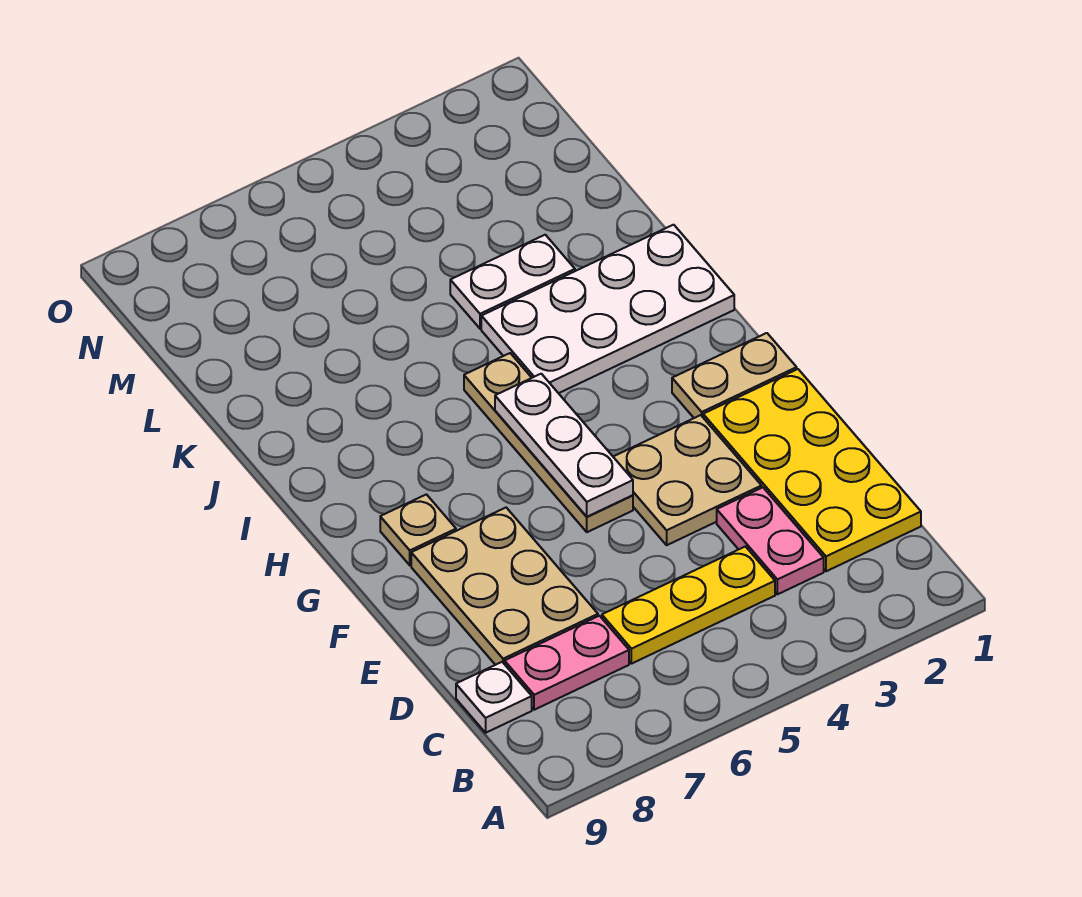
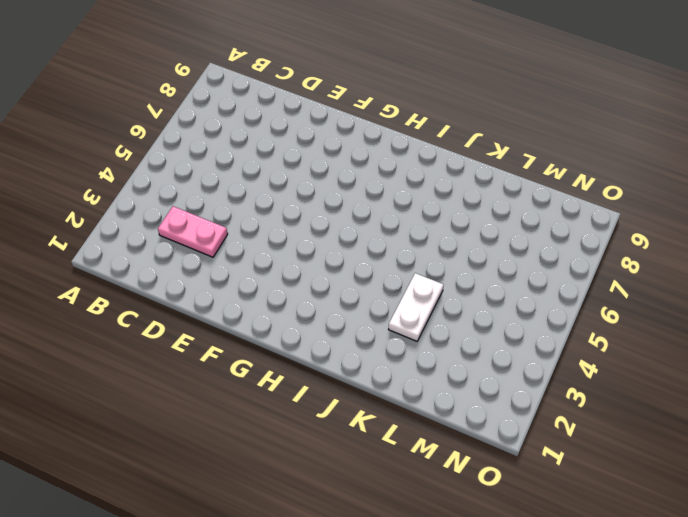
none -> yellow plate C1:F2 level 1
none -> yellow plate C4:C6 level 1
none -> pink plate C7:C8 level 1

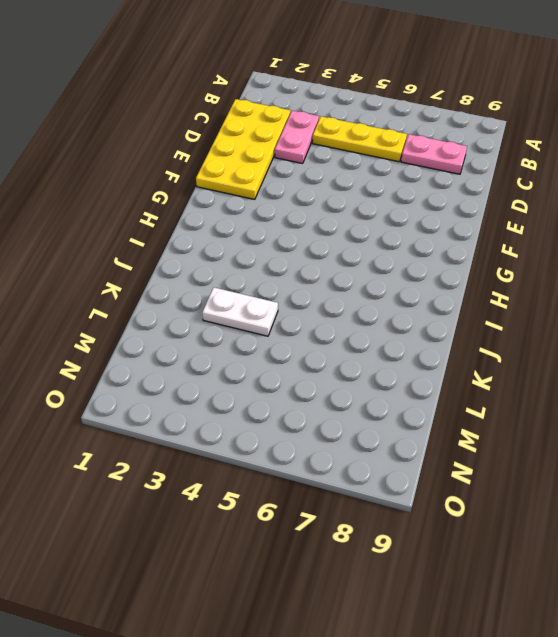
none -> white plate C9 level 1
none -> tan plate D7:F8 level 1
none -> tan plate E3:F4 level 1

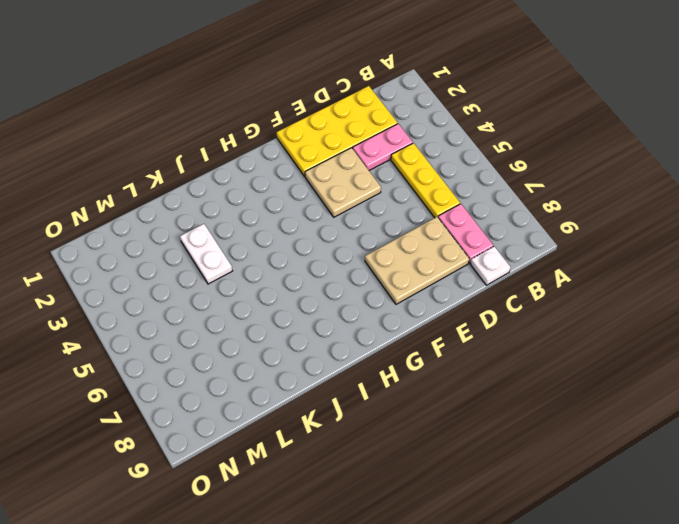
none -> tan plate F5:I5 level 1
none -> tan plate G1:G2 level 1
none -> tan plate G8 level 1

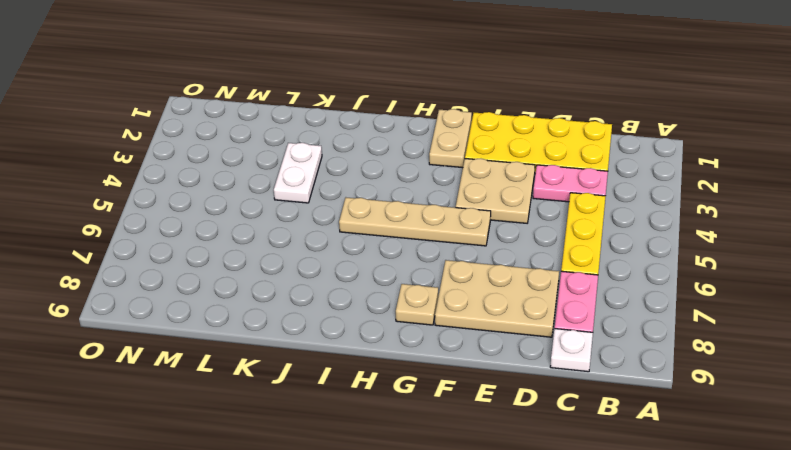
none -> white plate I1:J4 level 1
none -> white plate F5:H5 level 2

